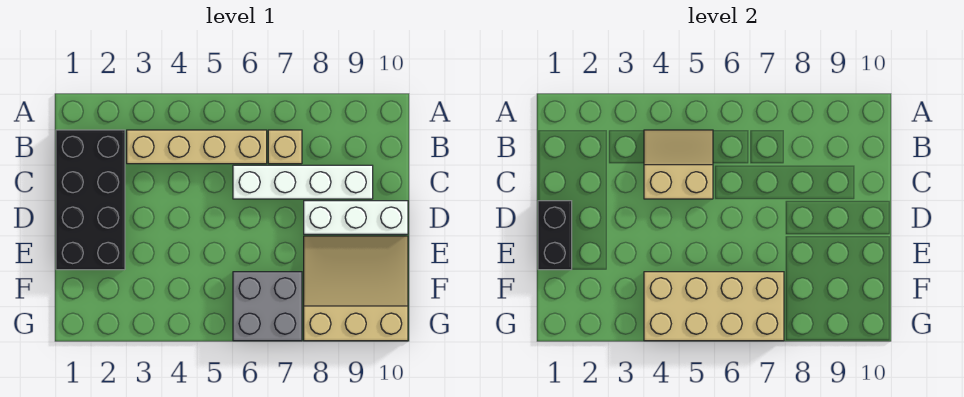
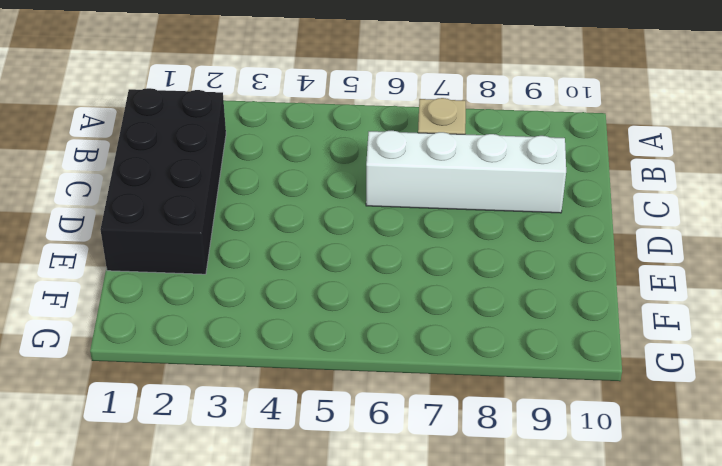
none -> tan brick B3:B6 level 1
none -> white brick D8:D10 level 1

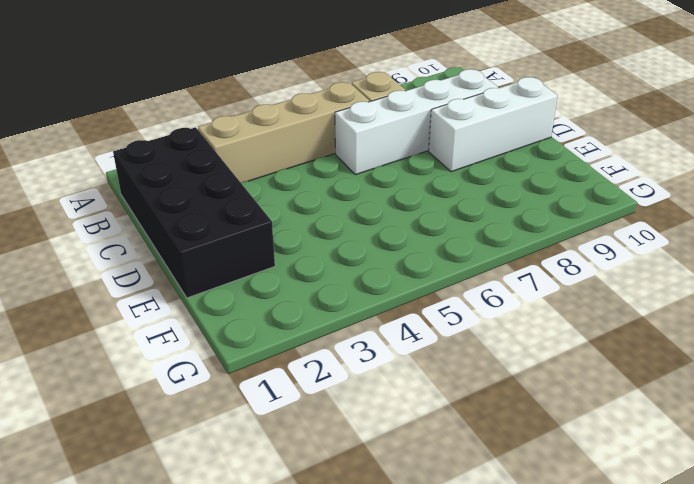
none -> tan slope E8:G10 level 1 top G
none -> grey brick F6:G7 level 1

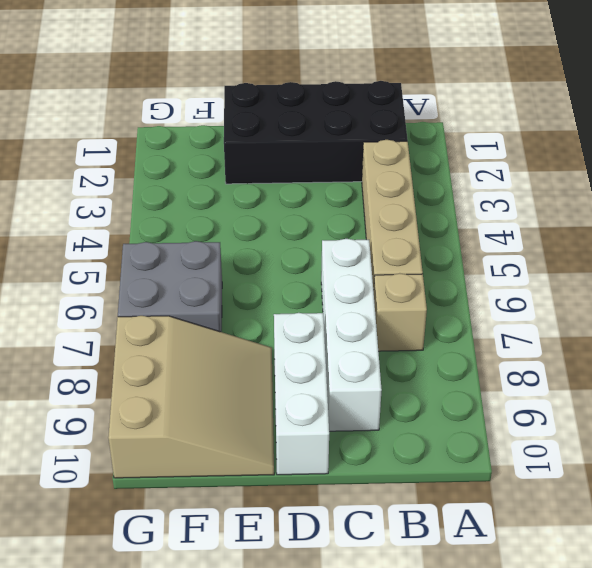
none -> tan slope B4:C5 level 2 top C
none -> black brick D1:E1 level 2

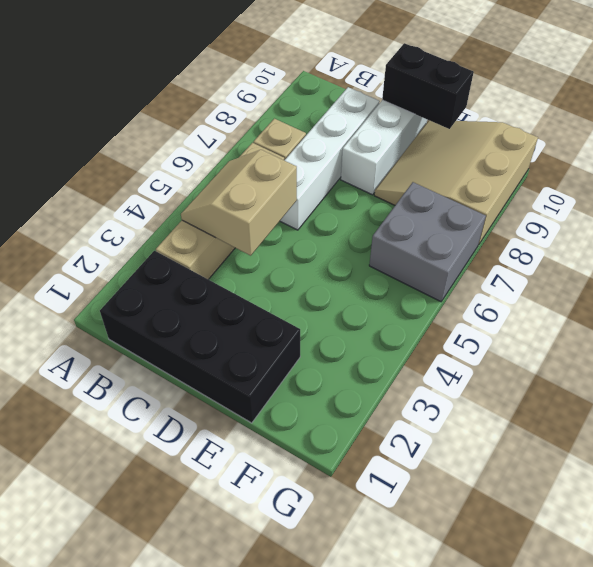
black brick D10:E10 level 2 -> black brick D1:E1 level 2
none -> tan brick F4:G7 level 2

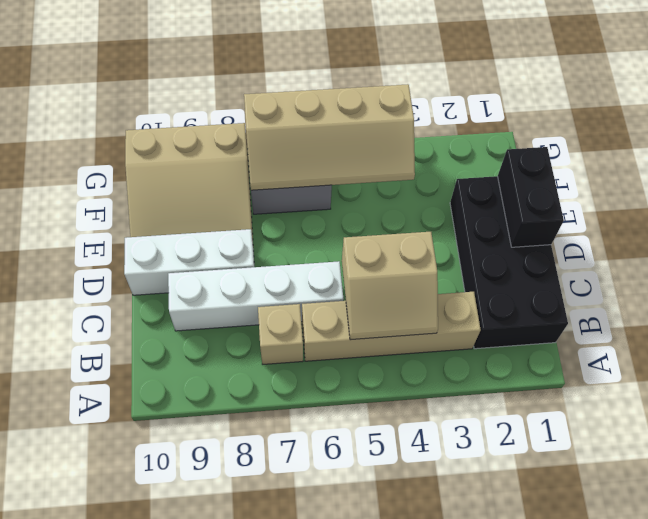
tan slope F4:G7 level 2 top G -> tan brick F4:G7 level 2

